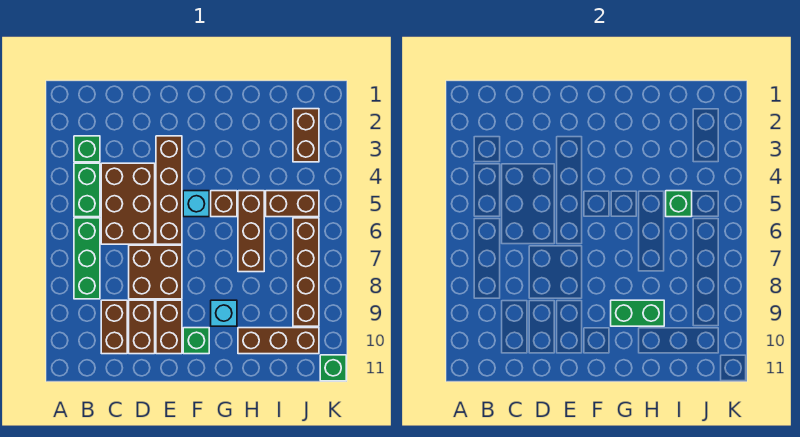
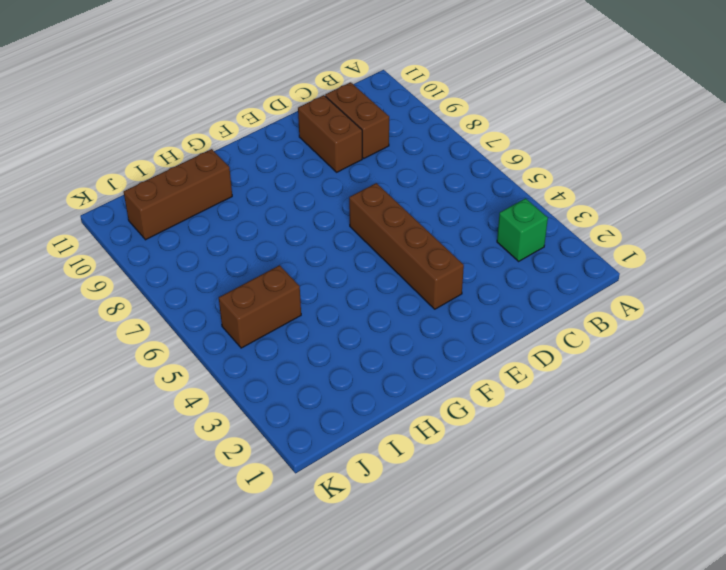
none -> green brick B4:B5 level 1
none -> green brick B6:B8 level 1
none -> brown brick C4:D6 level 1

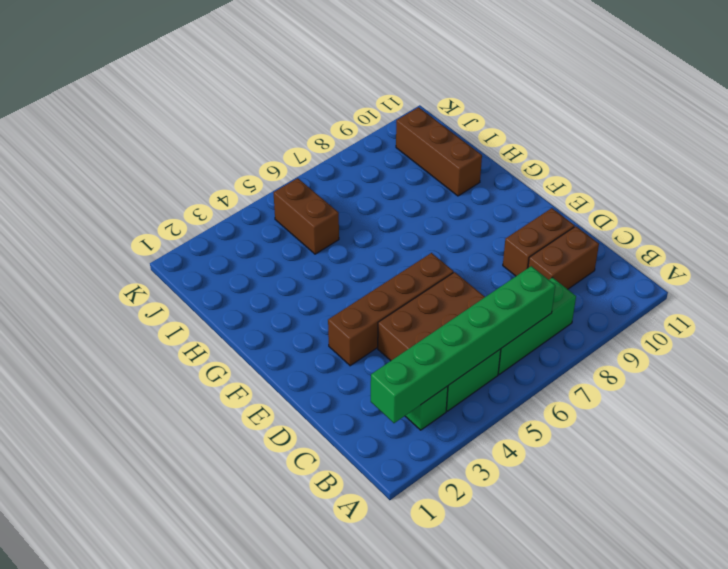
green brick B2:B7 level 2 -> none
none -> brown brick D7:E8 level 1
none -> brown brick E9:E10 level 1
none -> cyan brick F5 level 1

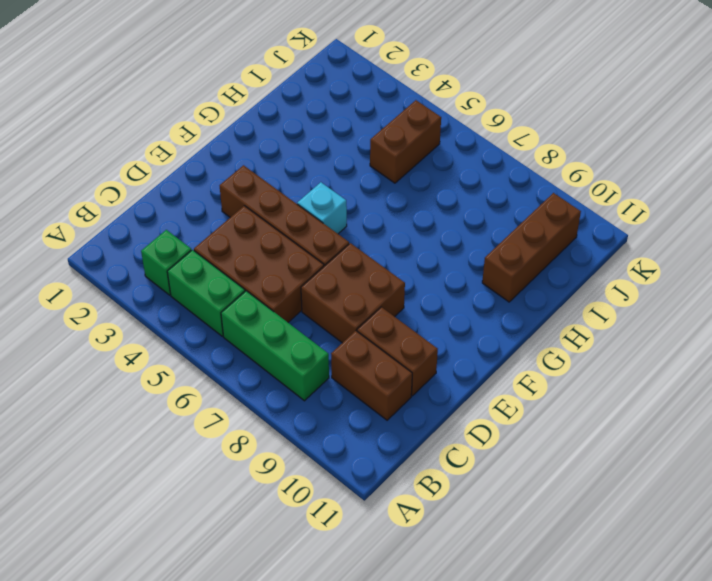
none -> brown brick E9:E10 level 1
none -> green brick F10 level 1
none -> brown brick G5 level 1

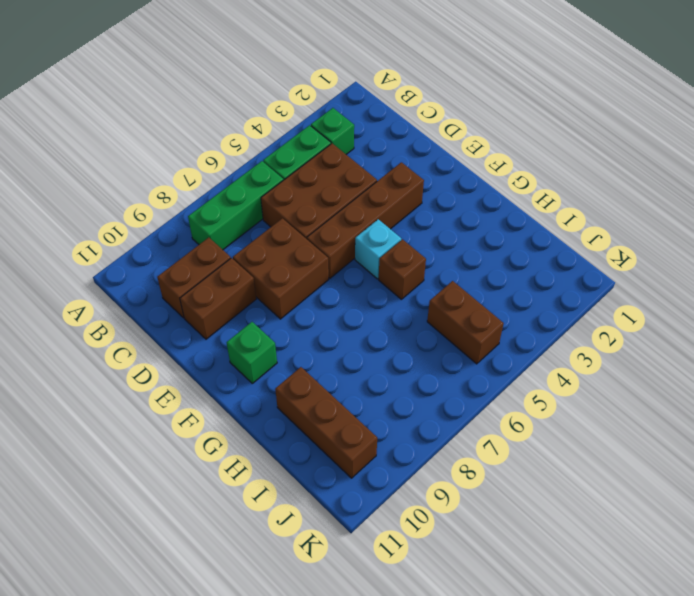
none -> brown brick E9:E10 level 1
none -> cyan brick G9 level 1
none -> brown brick H5:H7 level 1

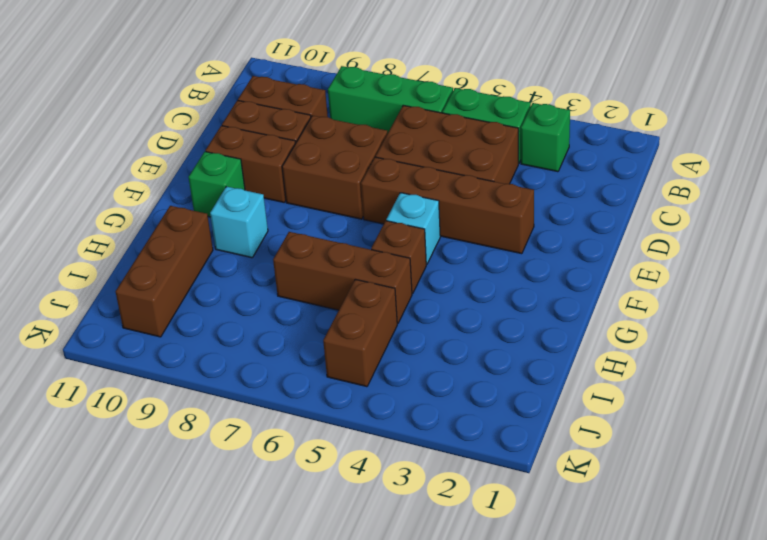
none -> brown brick J2:J3 level 1
none -> brown brick J6:J9 level 1
none -> green brick K11 level 1

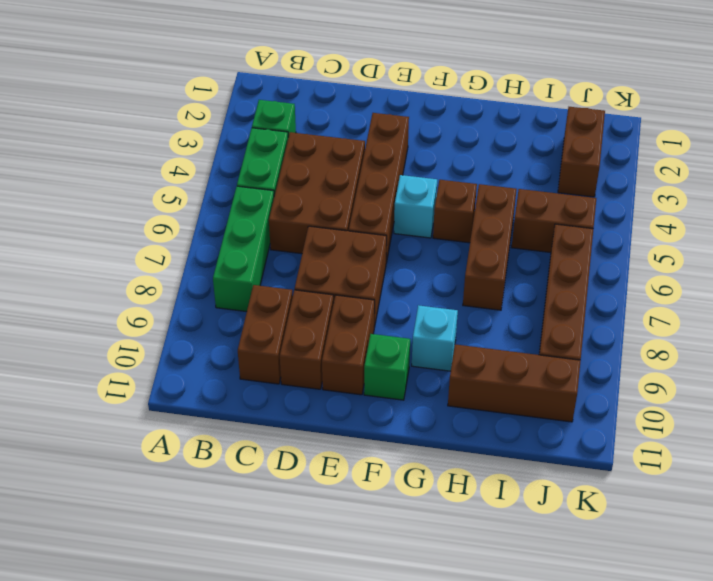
none -> green brick K11 level 1
none -> green brick G9:H9 level 2
none -> green brick I5 level 2

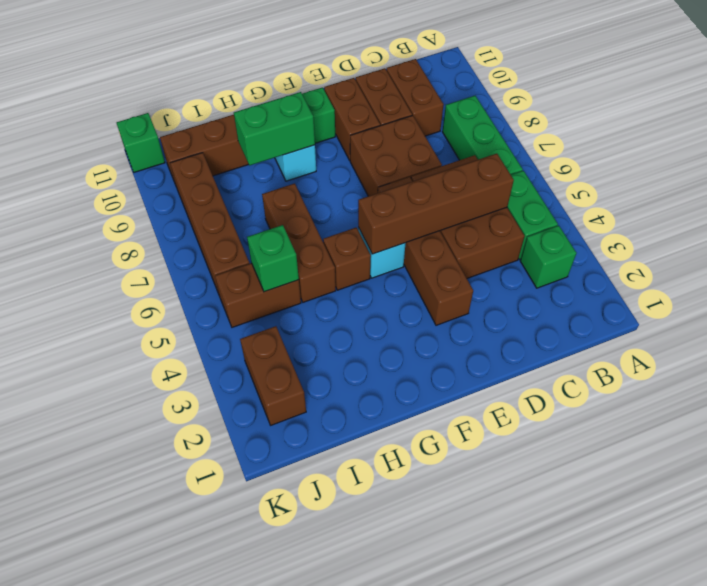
brown brick C5:F5 level 2 -> none

